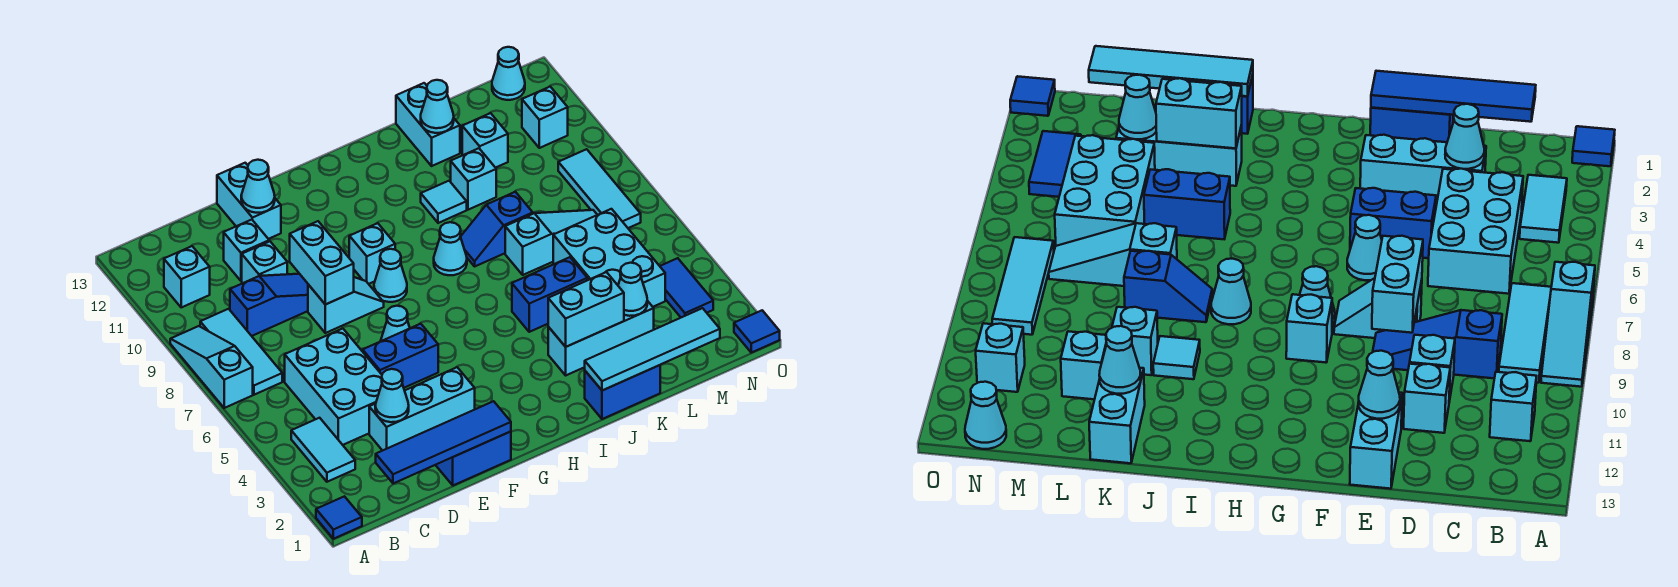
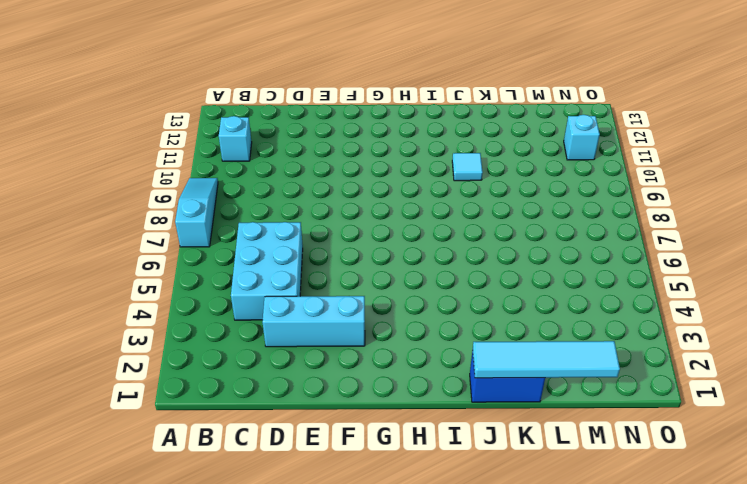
none -> blue tile A1 level 1
none -> cyan tile B3:B4 level 1
none -> cyan tile B7:B9 level 1
none -> blue slope C9:E9 level 1 top C

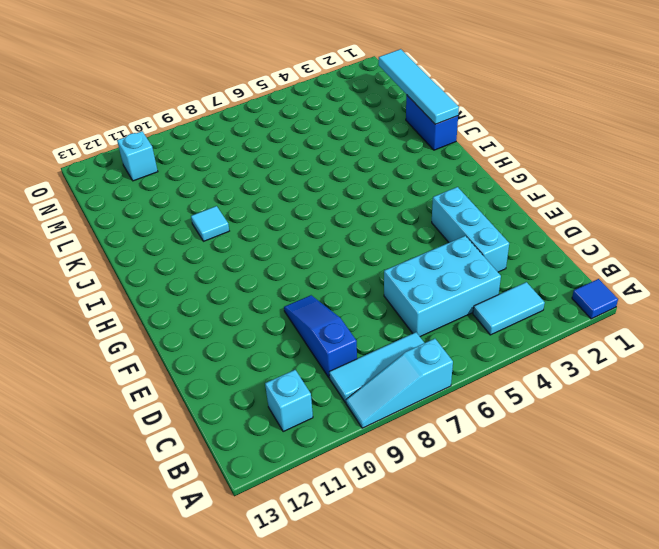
none -> cyan brick D10 level 1
none -> cyan brick D11 level 1
none -> blue brick E1:F1 level 1
none -> blue brick E5:F5 level 1

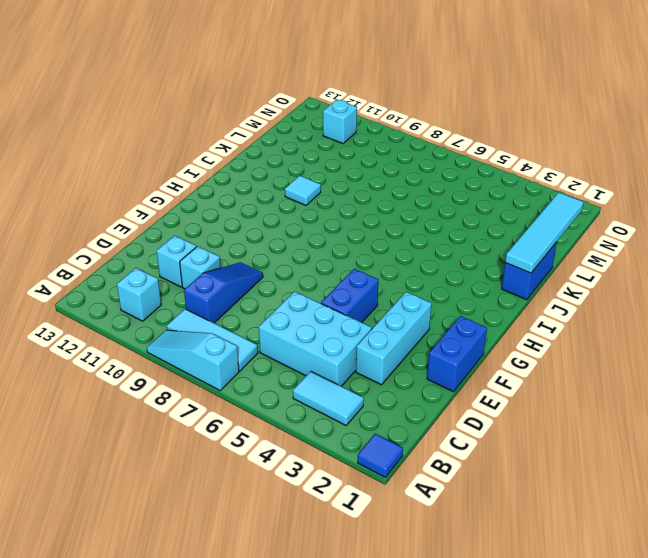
none -> cyan slope E8:F8 level 1 top E
none -> cyan brick E12:E13 level 1
none -> cyan cone F6 level 1
none -> cyan cone G8 level 1

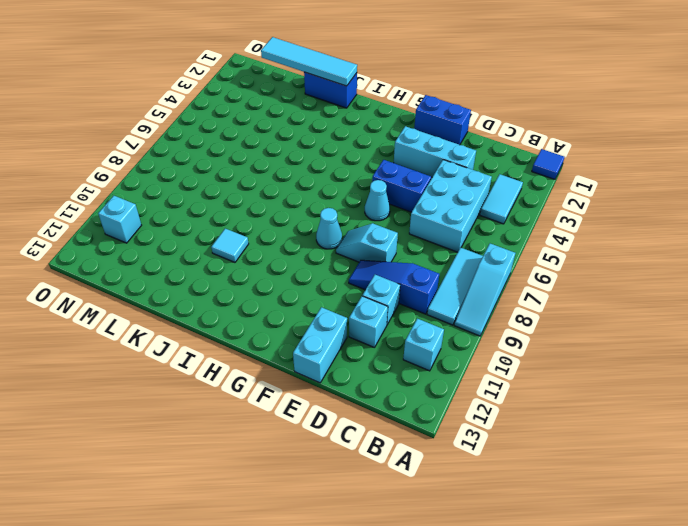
none -> cyan brick G9 level 1
none -> cyan cone I8 level 1
none -> cyan brick J3:L3 level 1
none -> blue brick J5:K5 level 1

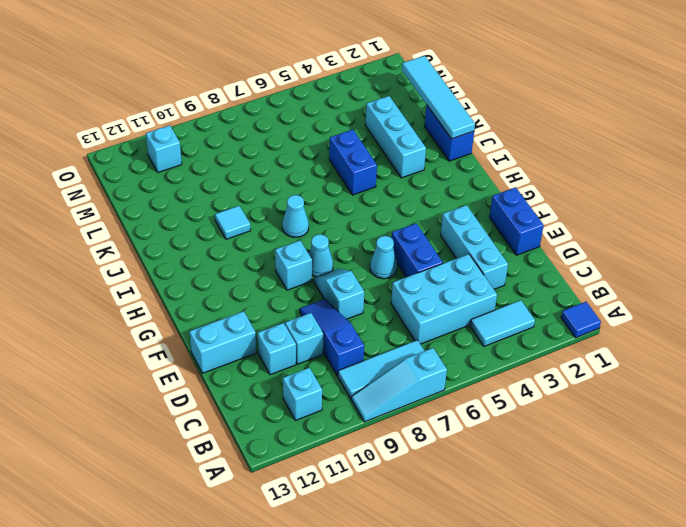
none -> blue slope J8:K8 level 1 top K
none -> cyan slope K7:M7 level 1 top K
none -> cyan brick K10 level 1
none -> cyan brick K12:K13 level 1

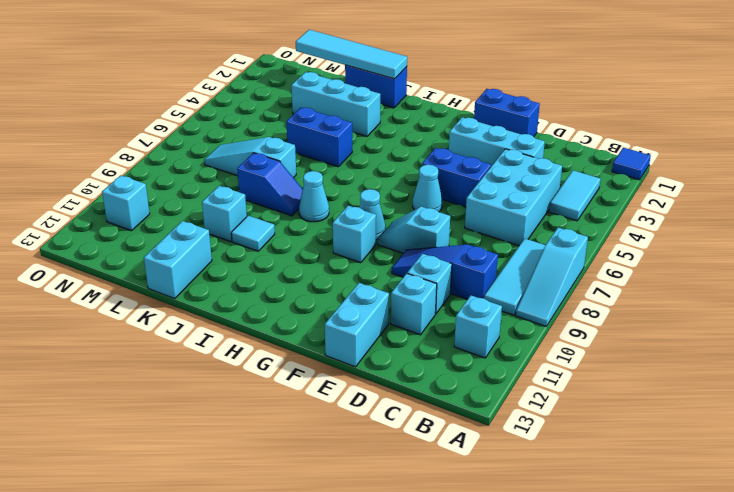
none -> cyan brick L4:M6 level 1
none -> cyan brick L11 level 1
none -> blue tile N3:N4 level 1
none -> cyan tile N7:N9 level 1

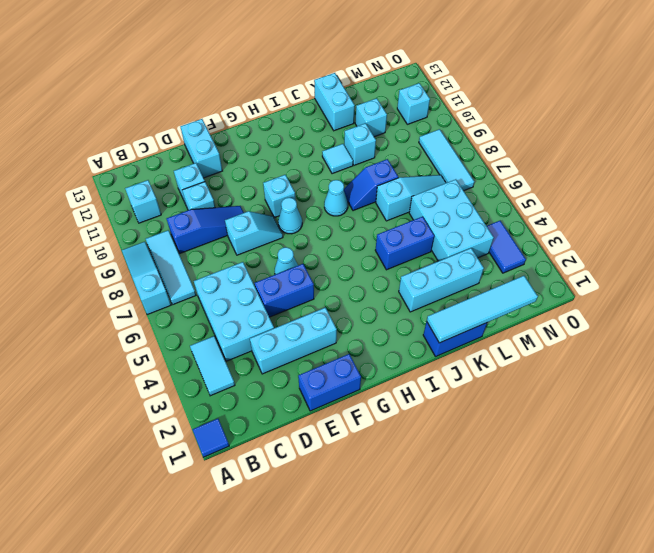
none -> cyan cone N13 level 1
none -> blue tile O1 level 1
none -> blue tile C1:F1 level 2
none -> cyan cone D3 level 2

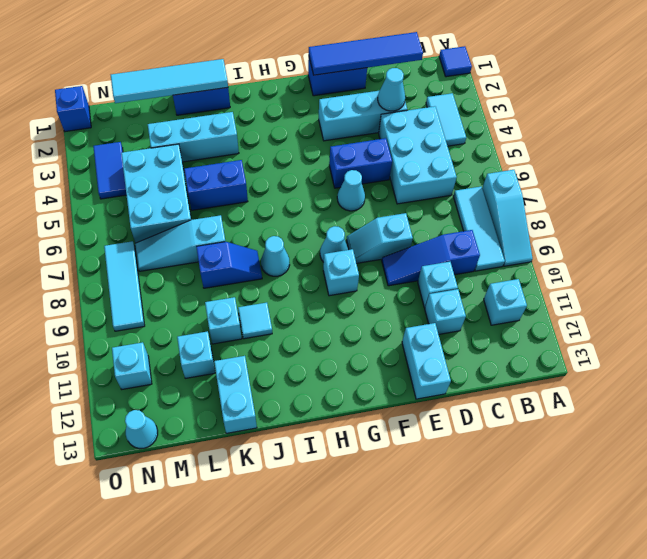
blue brick O1 level 1 -> blue tile O1 level 1
none -> cyan brick E8:E9 level 2
none -> cyan cone E12 level 2
none -> cyan brick J3:K3 level 2
none -> cyan cone K12 level 2

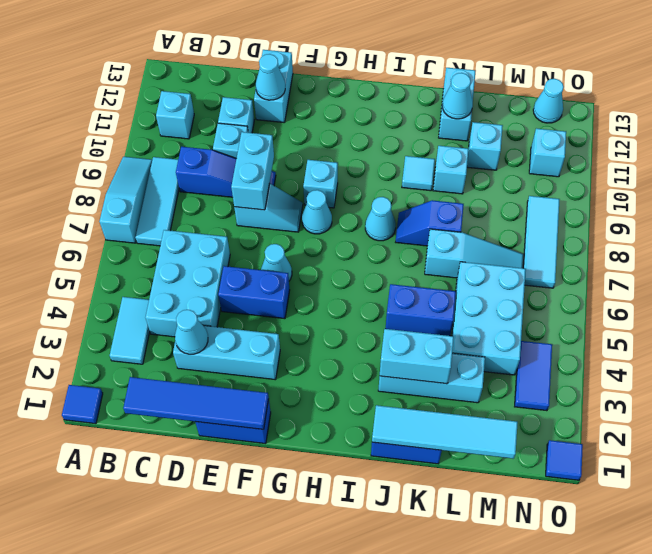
none -> cyan cone L3 level 2

